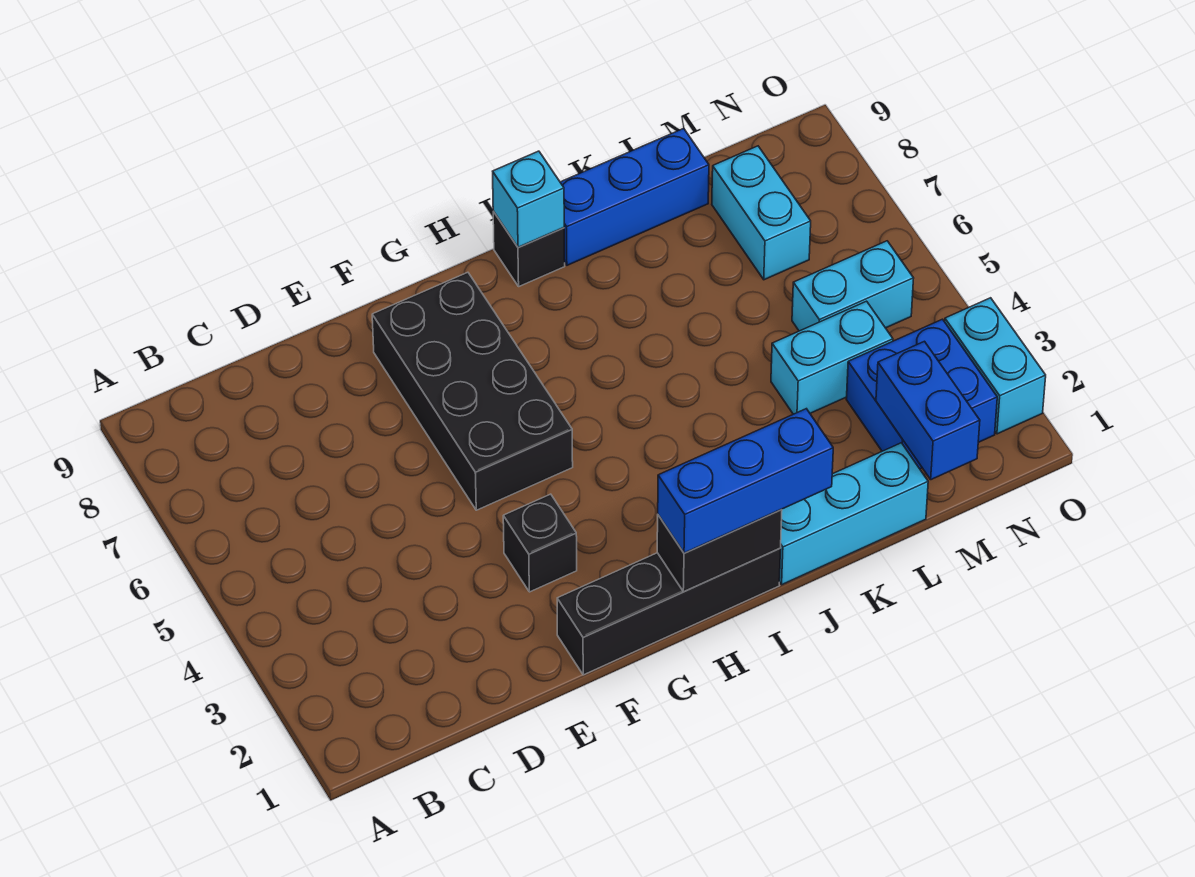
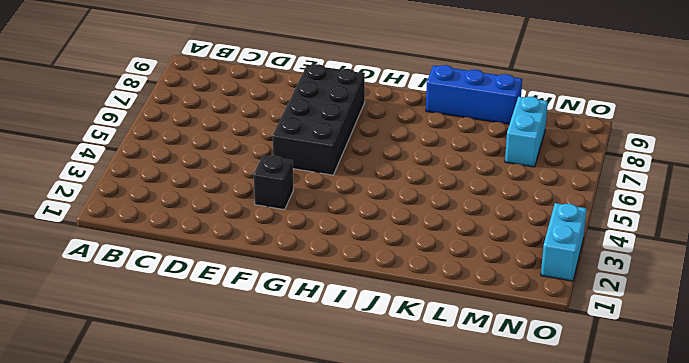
none -> black brick F1:I1 level 1
none -> black brick I9 level 1
none -> cyan brick J1:L1 level 1

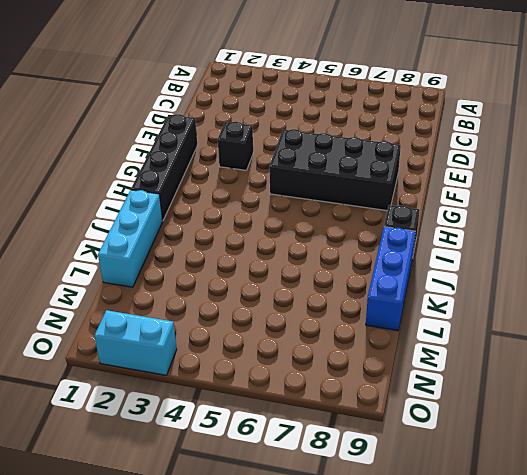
none -> cyan brick L4:M4 level 1
none -> blue brick M2:N3 level 1
none -> cyan brick M5:N5 level 1

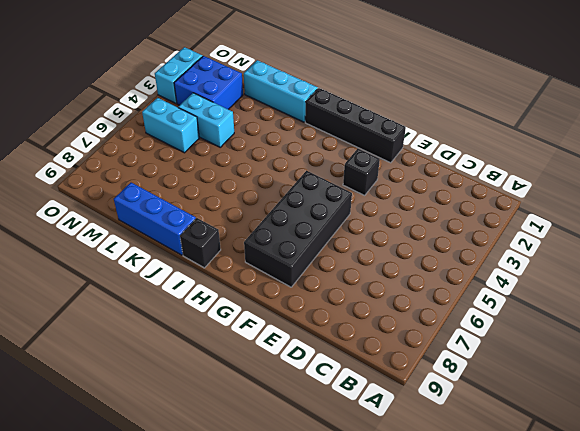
none -> cyan brick M7:M8 level 1
none -> black brick H1:I1 level 2
none -> cyan brick I9 level 2

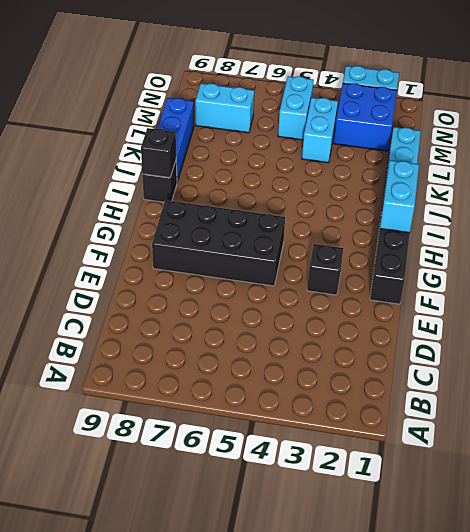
cyan brick H1:I1 level 2 -> black brick H1:I1 level 2
black brick I9 level 2 -> cyan brick I9 level 2
none -> blue brick M1:M2 level 2
none -> blue brick H1:J1 level 3

